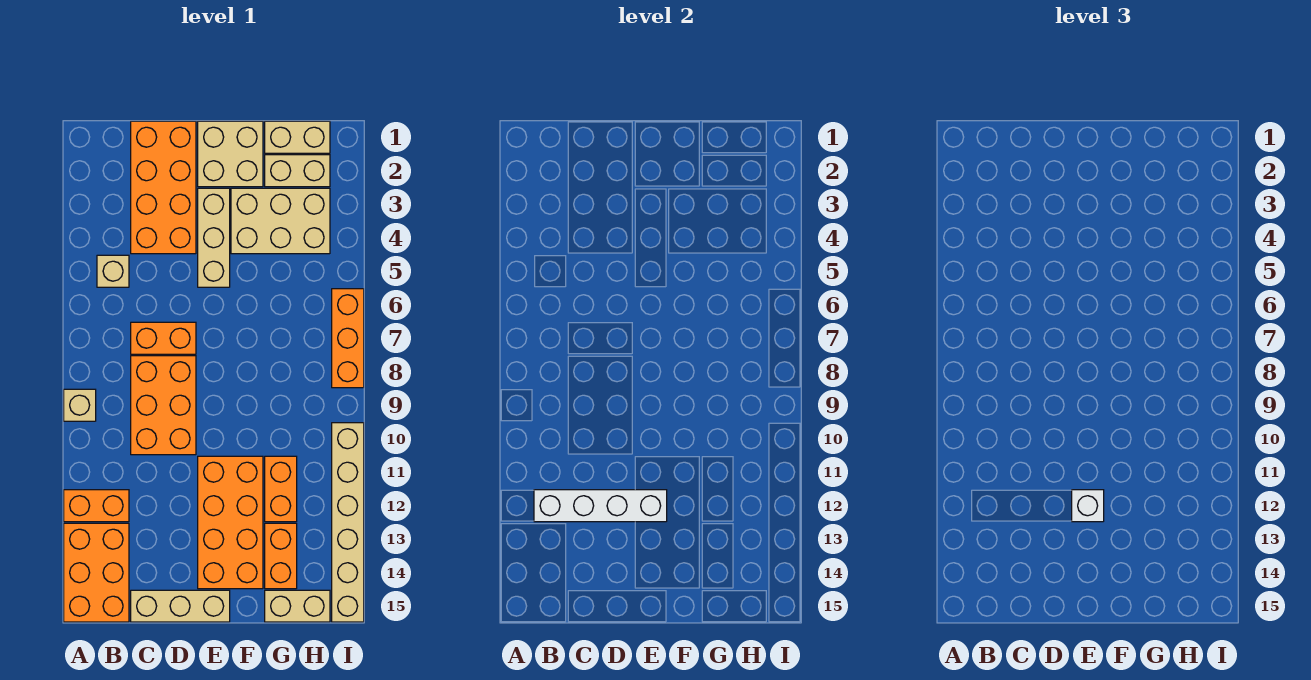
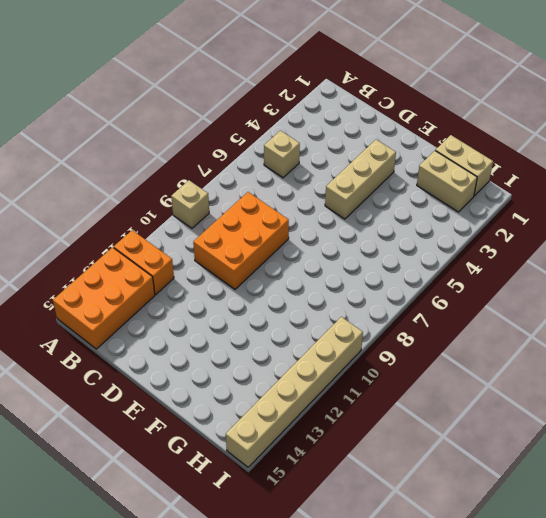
none -> orange brick C1:D4 level 1
none -> orange brick C7:D7 level 1
none -> tan brick C15:E15 level 1

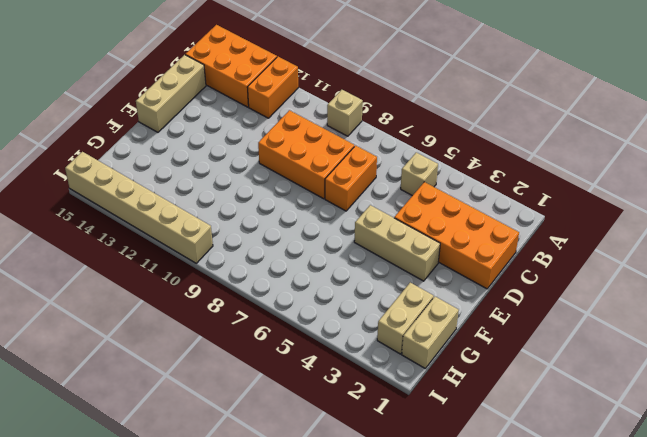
none -> tan brick E1:F2 level 1
none -> orange brick E11:F14 level 1
none -> tan brick F3:H4 level 1

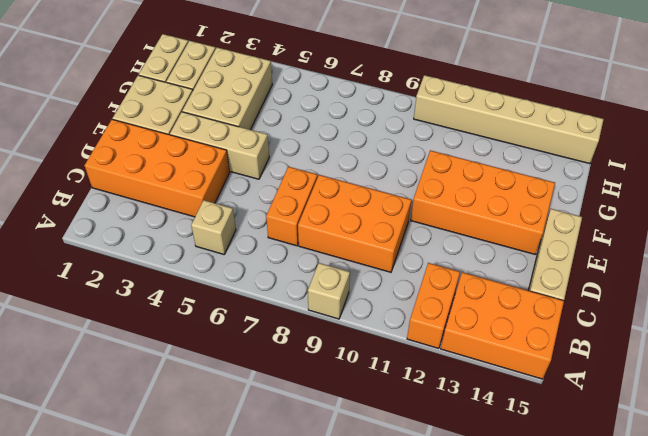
none -> orange brick G11:G12 level 1
none -> orange brick G13:G14 level 1
none -> tan brick G15:H15 level 1

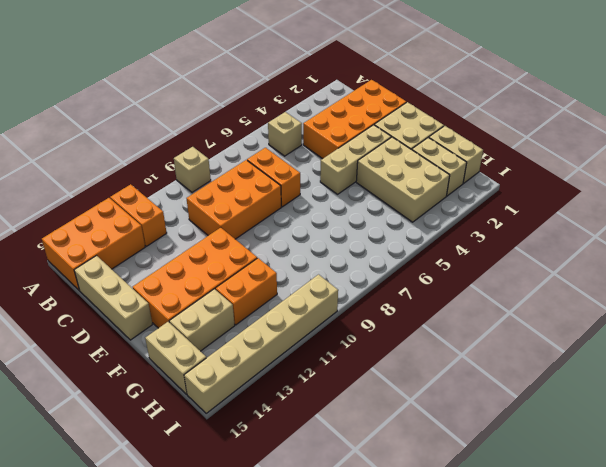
tan brick G13:G14 level 1 -> orange brick G13:G14 level 1
none -> orange brick I6:I8 level 1
none -> white brick B12:E12 level 2
none -> white brick E12 level 3

